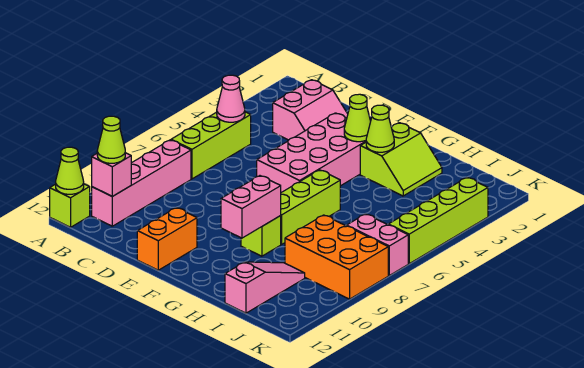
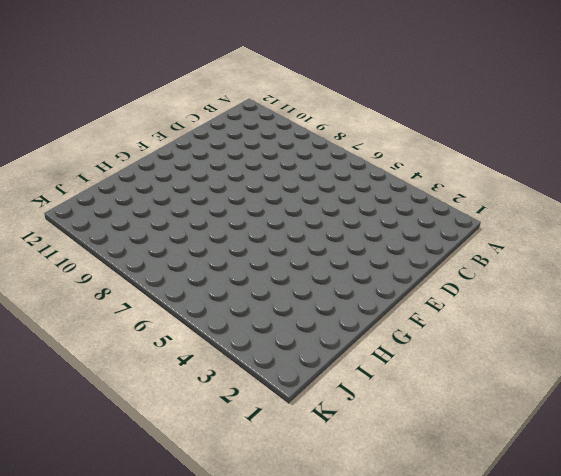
none -> lime brick A12 level 1
none -> lime brick B5:B7 level 1
none -> pink brick B8:B11 level 1

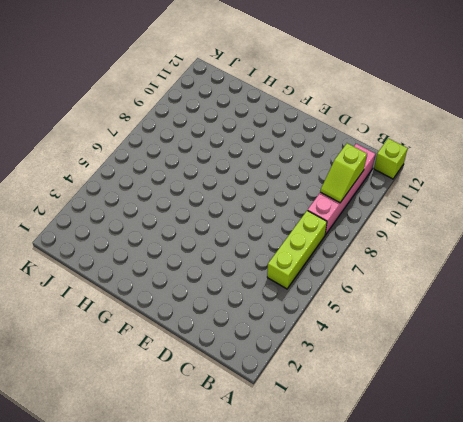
lime slope B9:B10 level 2 top 10 -> none
none -> pink slope C2:D3 level 1 top C
none -> pink brick E3:F6 level 1
none -> orange brick E11:E12 level 1

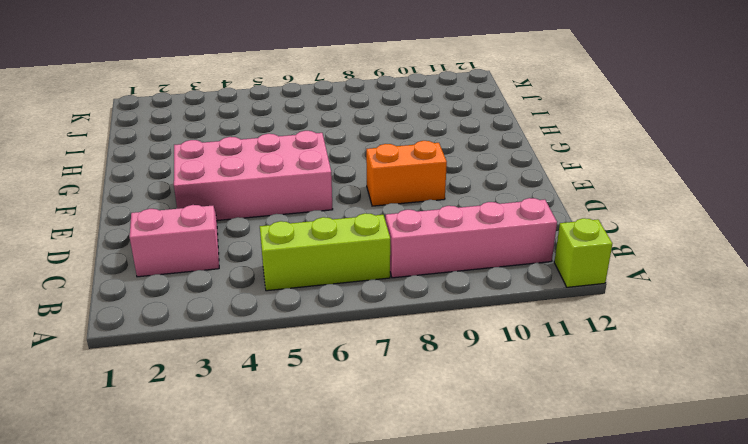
orange brick E8:E9 level 1 -> orange brick E11:E12 level 1
none -> lime slope G2:H3 level 1 top G
none -> lime brick G6:G8 level 1
none -> lime brick G9 level 1

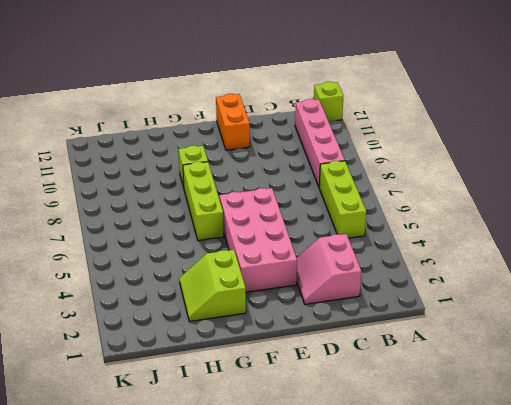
none -> orange brick I8:K9 level 1
none -> pink slope I10:I12 level 1 top 12
none -> pink brick J7:K7 level 1

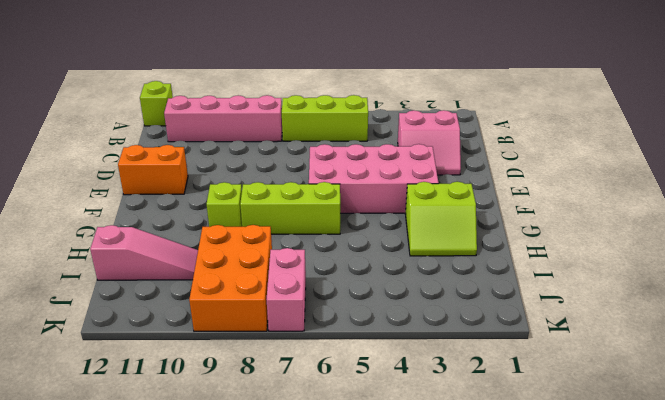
none -> lime brick K3:K6 level 1
none -> lime cone A12 level 2
none -> pink cone B5 level 2

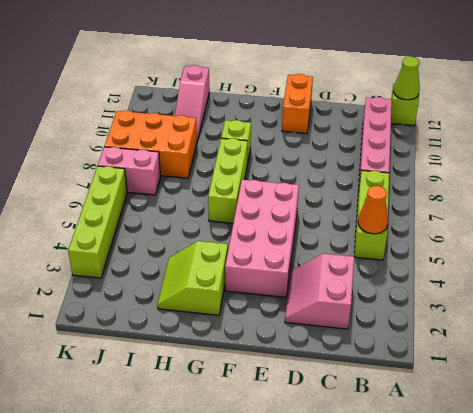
orange cone B5 level 2 -> pink cone B5 level 2
none -> pink brick B11 level 2
none -> lime cone F3 level 2
none -> lime cone G3 level 2

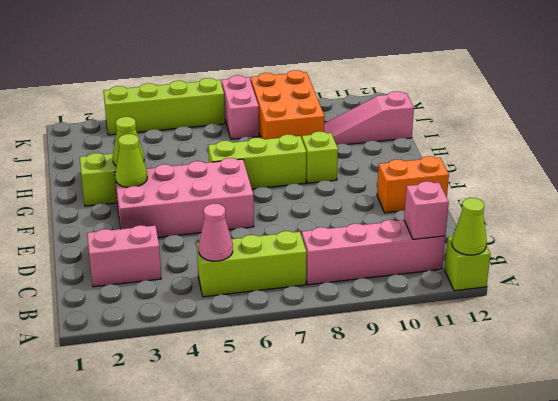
none -> pink brick G9:G10 level 2
none -> lime cone B11 level 3

